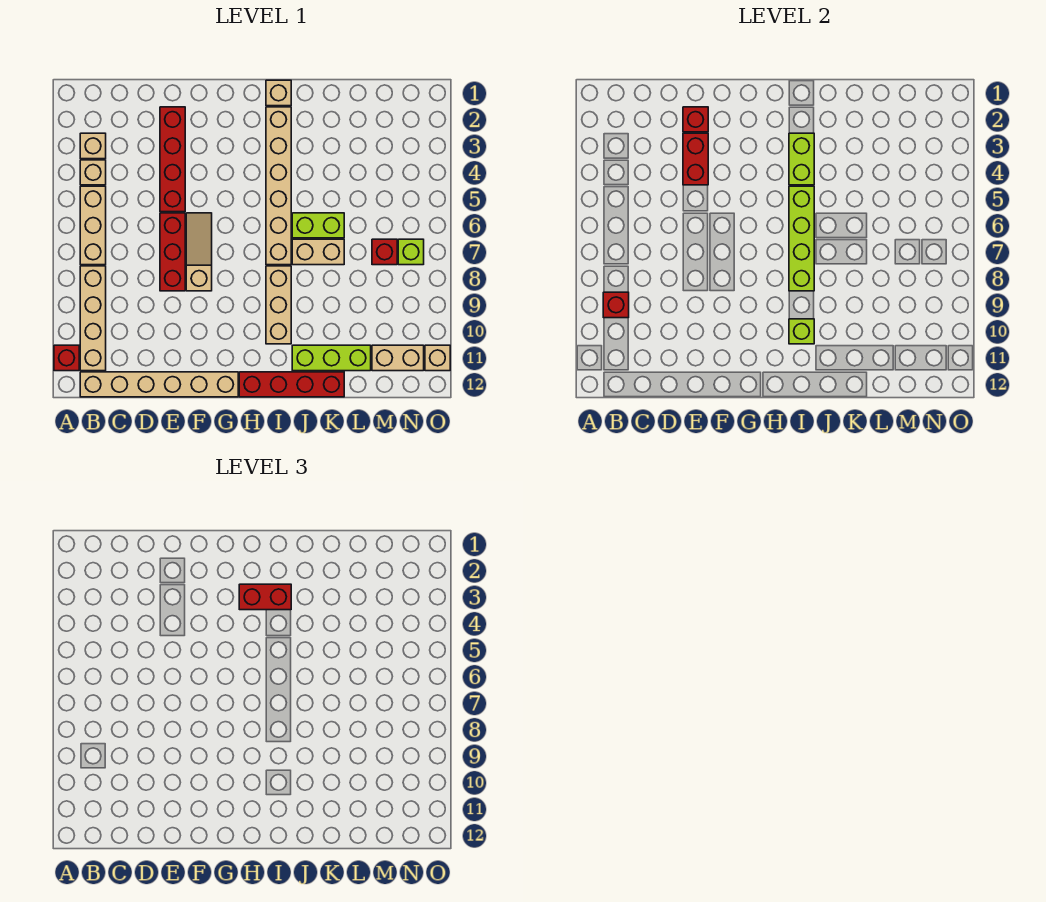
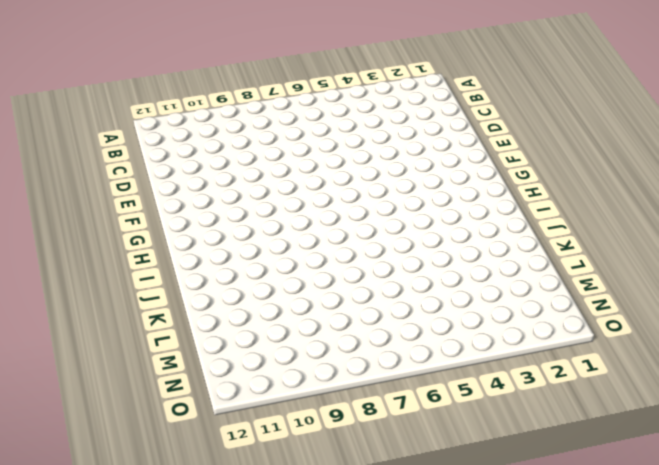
none -> red brick A11 level 1
none -> tan brick B3 level 1
none -> tan brick B4 level 1

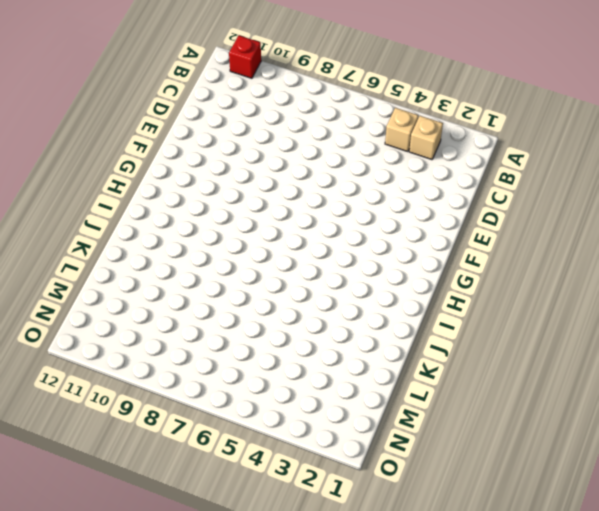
none -> tan brick B5:B7 level 1
none -> tan brick B8:B11 level 1
none -> tan brick B12:G12 level 1

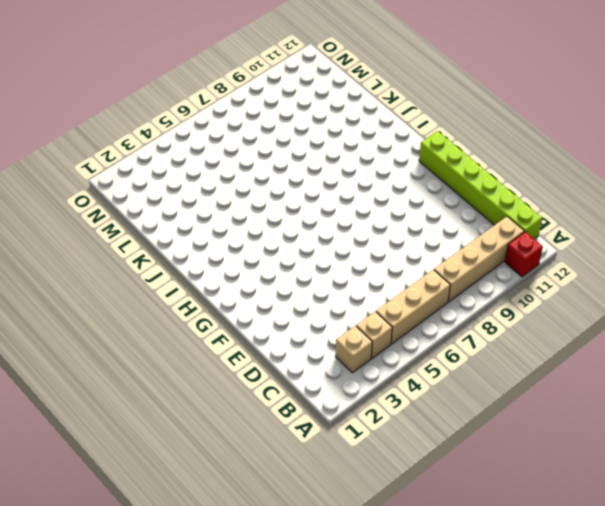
lime brick B12:G12 level 1 -> tan brick B12:G12 level 1
none -> red brick E2:E5 level 1
none -> red brick E6:E8 level 1
none -> tan slope F6:F8 level 1 top 8

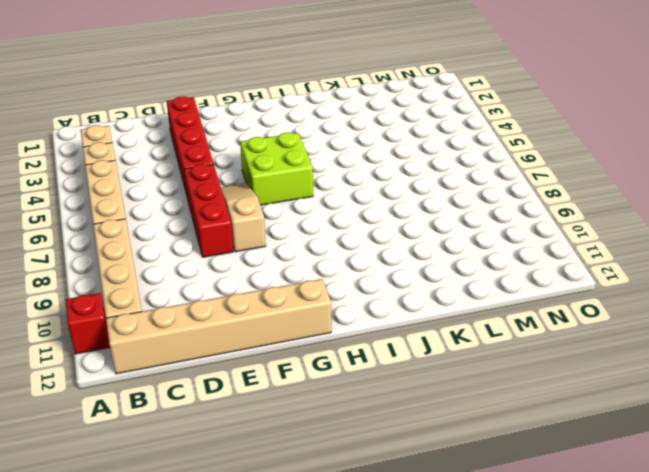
lime brick G5:H6 level 1 -> none
none -> red brick H12:K12 level 1
none -> tan brick I1 level 1
none -> tan brick I2:I7 level 1

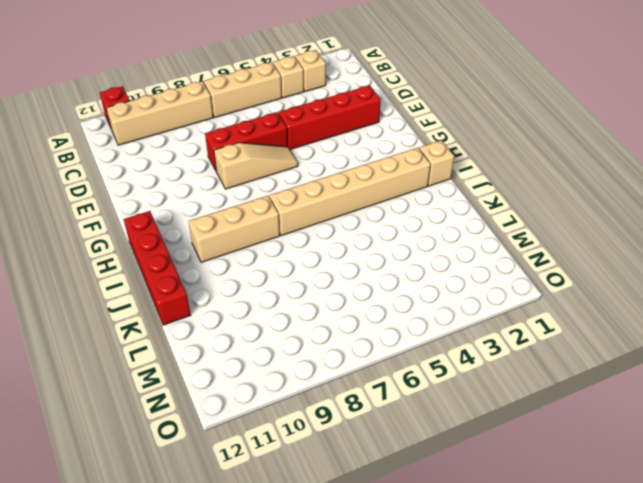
none -> tan brick B12:G12 level 1
none -> lime brick J6:K6 level 1
none -> tan brick J7:K7 level 1

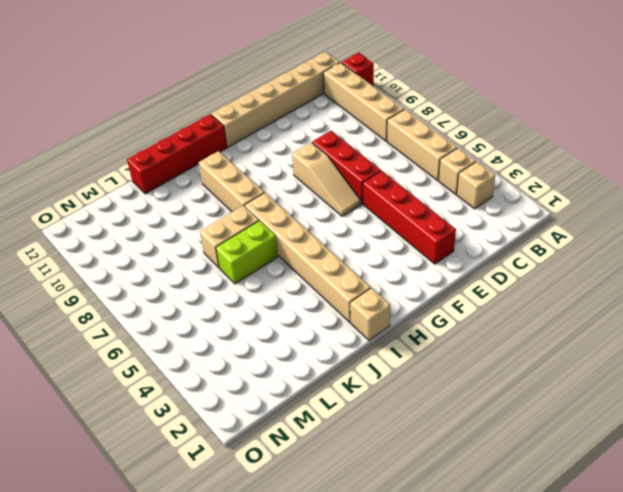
none -> lime brick J11:L11 level 1
none -> red brick M7 level 1
none -> tan brick M11:N11 level 1

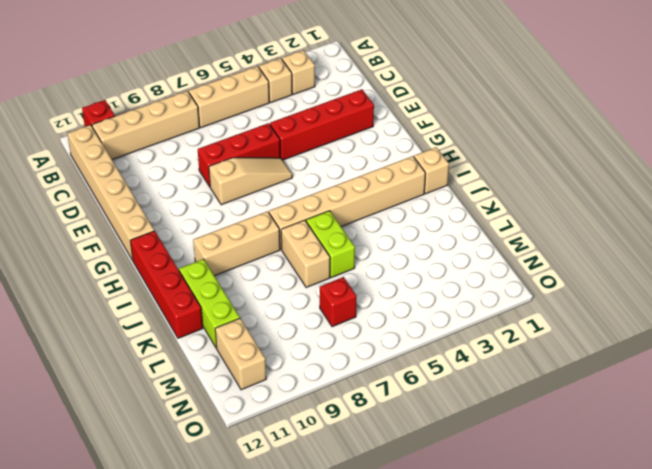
none -> lime brick N7 level 1
none -> tan brick O11 level 1
none -> red brick B9 level 2

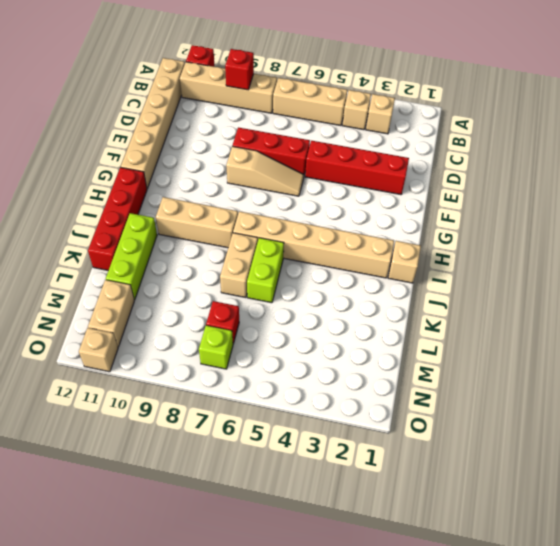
none -> red brick E2 level 2
none -> red brick E3:E4 level 2
none -> lime brick I3:I4 level 2

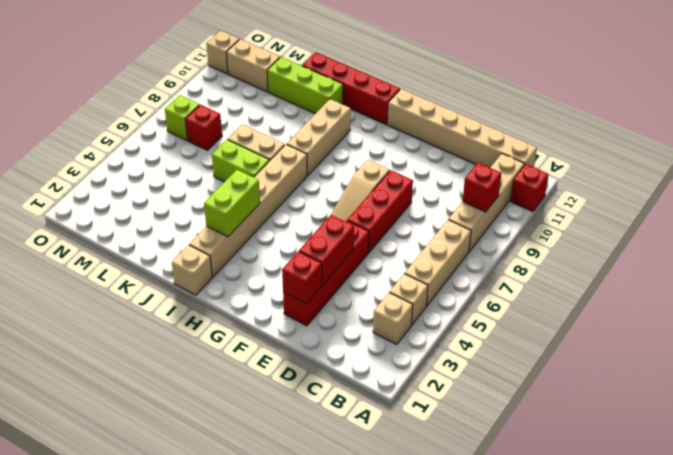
none -> lime brick I5:I8 level 2
none -> lime brick I10 level 2
none -> red brick H3:I3 level 3

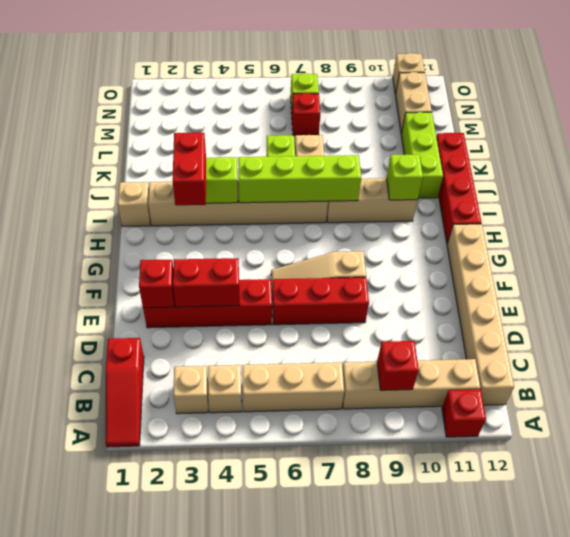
red slope A1:C1 level 1 top C -> none

